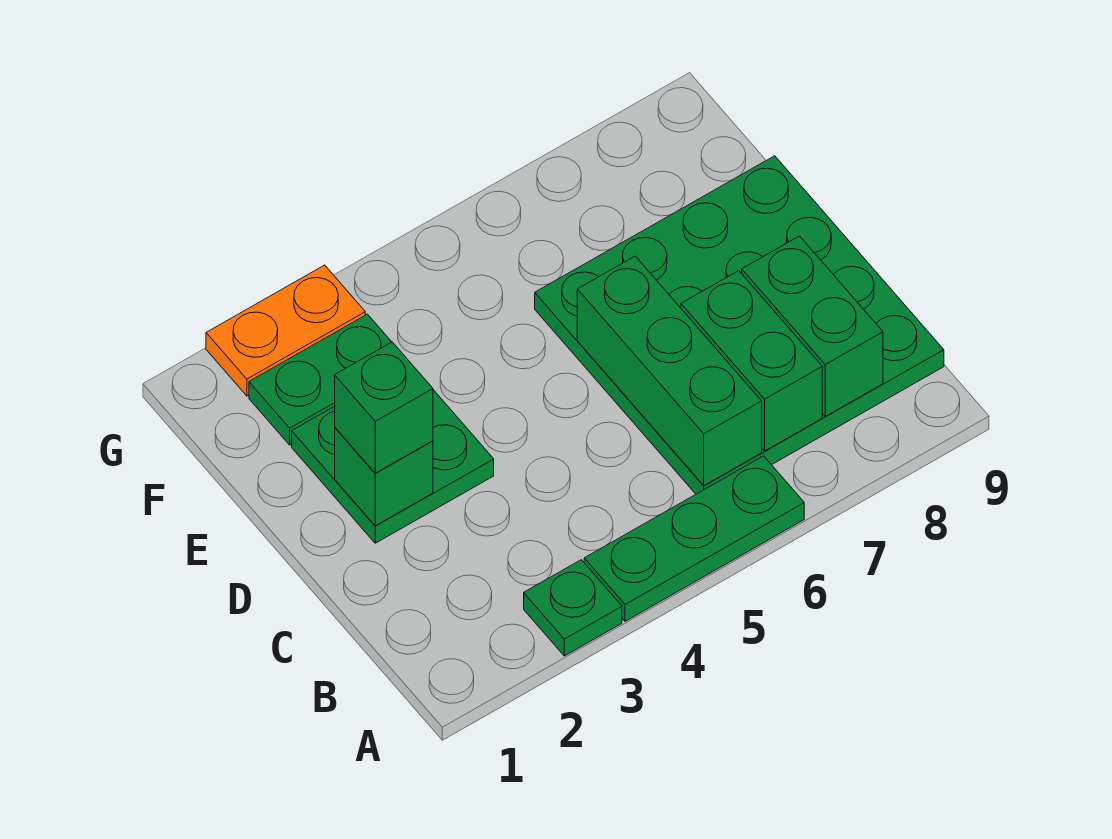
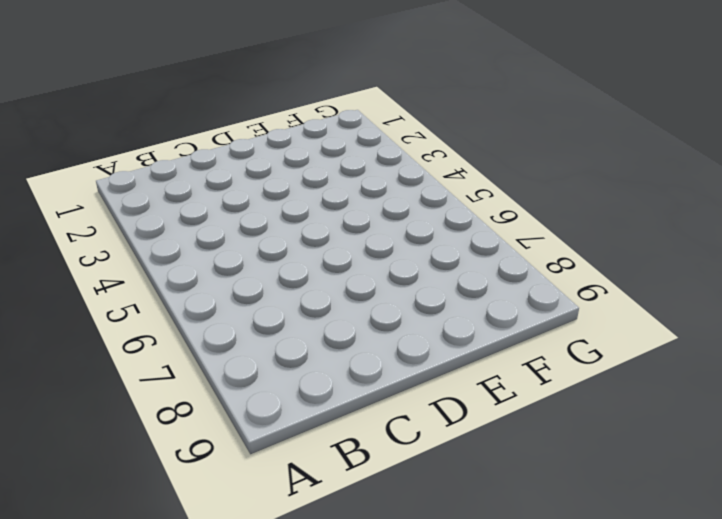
none -> green plate A3 level 1
none -> green plate A4:A6 level 1

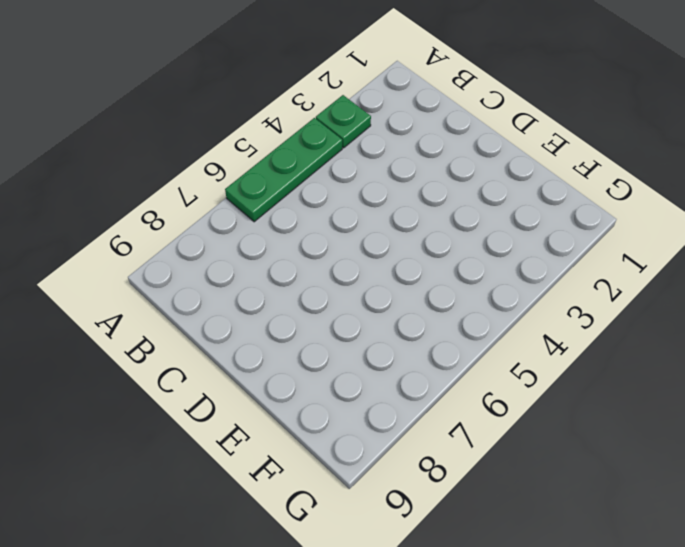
none -> green plate B6:E9 level 1
none -> green plate D2:E3 level 1

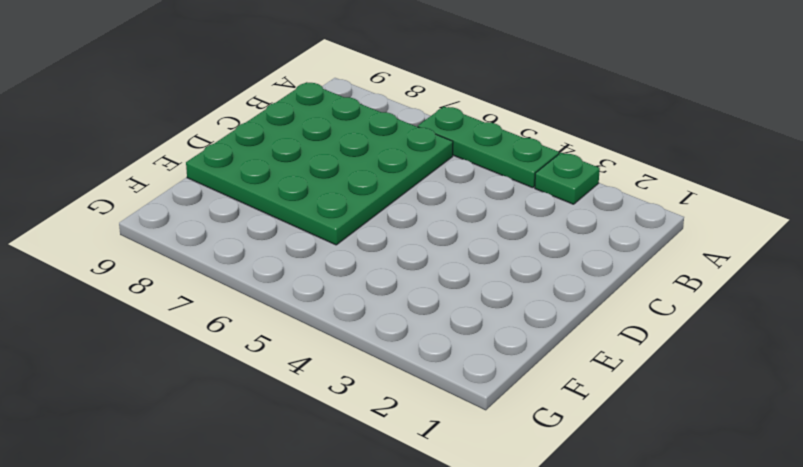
none -> green plate D2:E3 level 1
none -> green plate F2:F3 level 1

